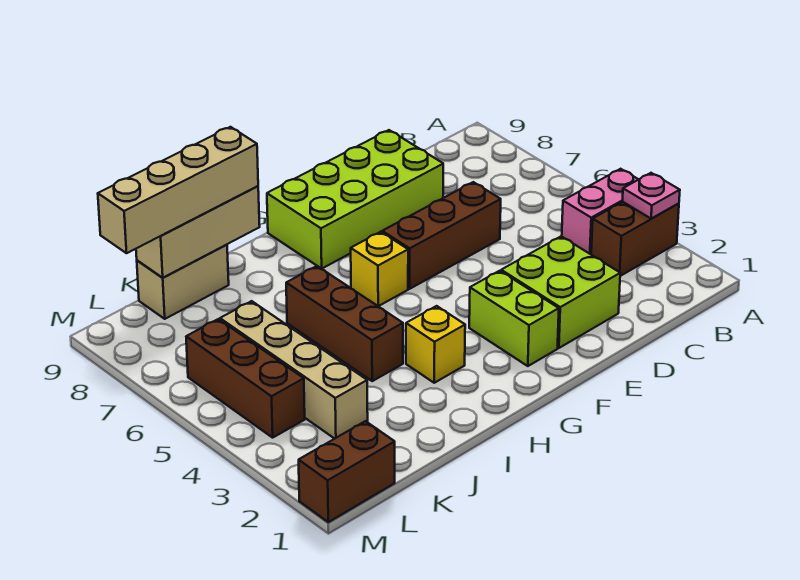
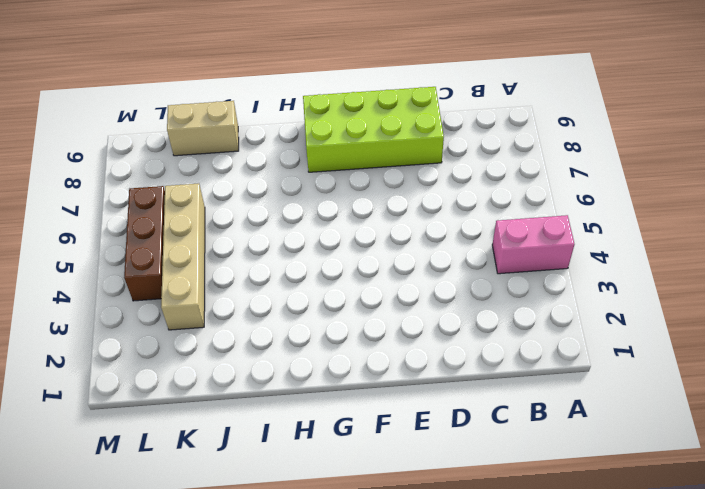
none -> brown brick A3:B3 level 1
none -> lime brick D2:E3 level 1
none -> brown brick D6:F6 level 1

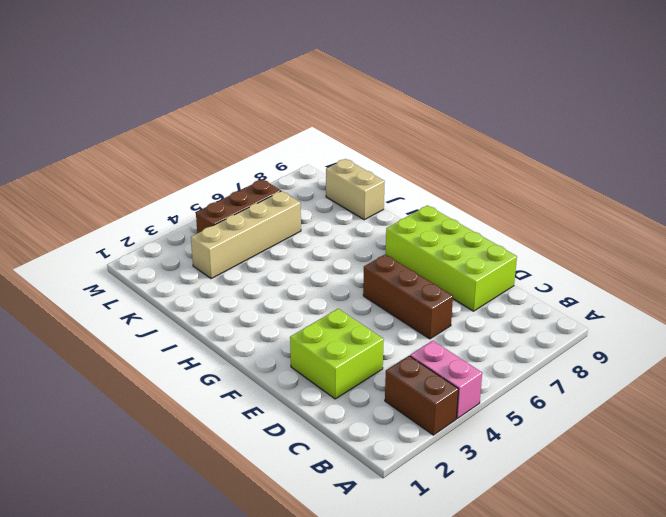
none -> lime brick F2:F3 level 1
none -> yellow brick G6 level 1
none -> yellow brick H3 level 1

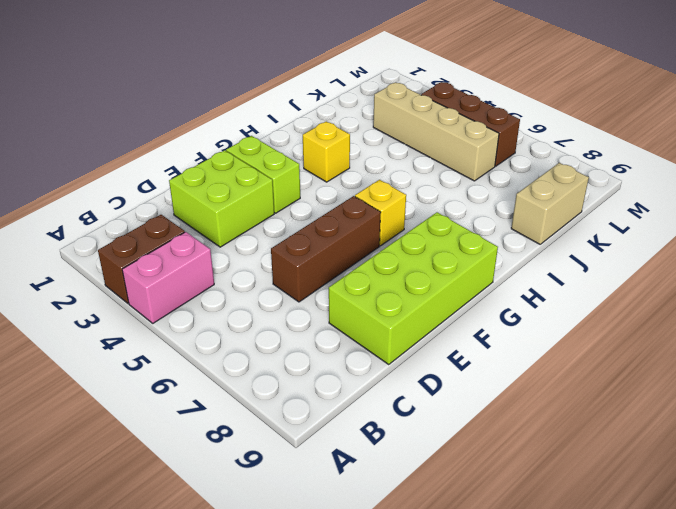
none -> brown brick I4:I6 level 1
none -> brown brick L1:M1 level 1
none -> pink plate A3 level 2

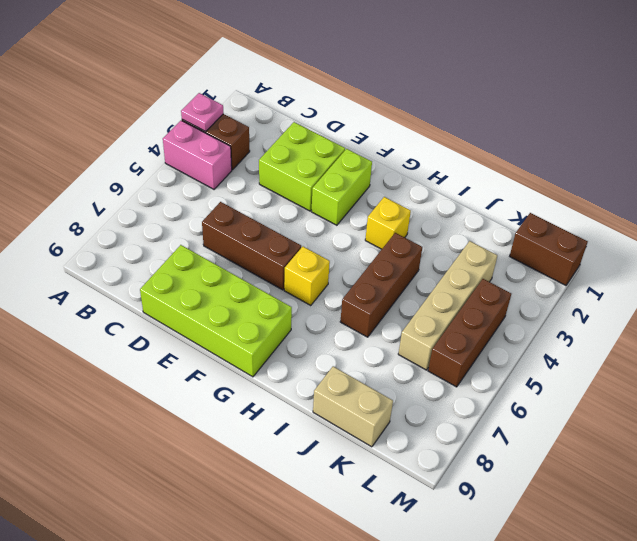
none -> tan brick I9:K9 level 2
none -> tan brick I9:L9 level 3

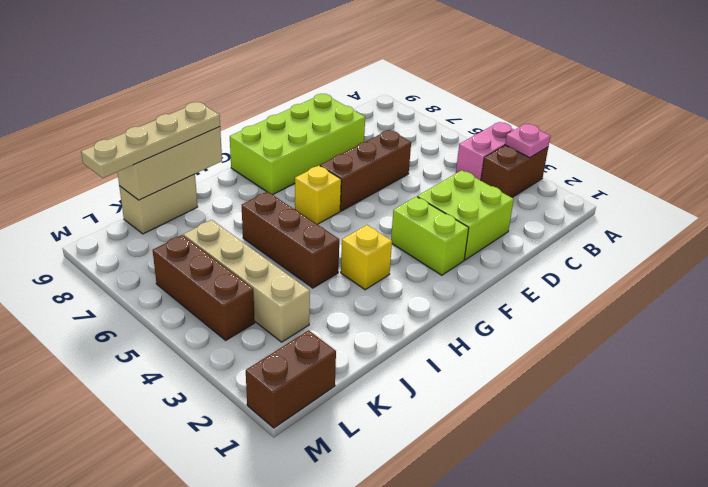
tan plate I9:L9 level 3 -> tan brick I9:L9 level 3

